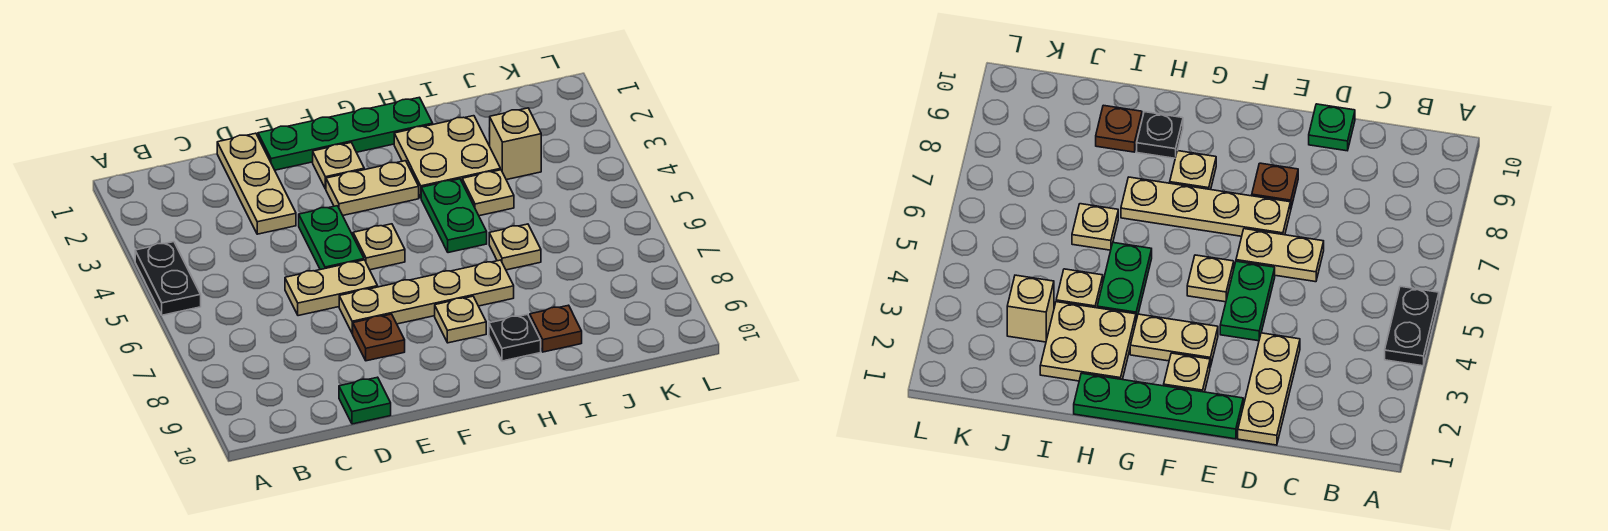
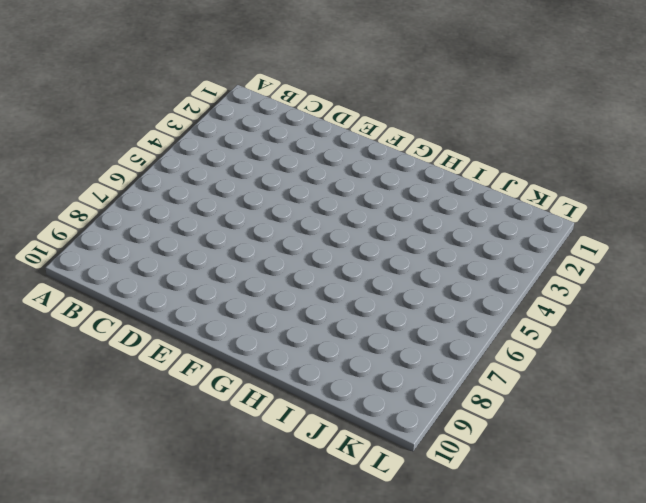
none -> black plate A4:A5 level 1
none -> tan plate D1:D3 level 1
none -> tan plate D6:E6 level 1

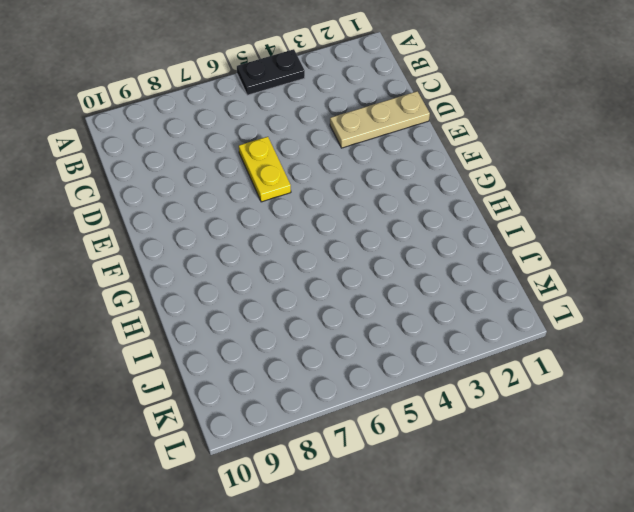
yellow plate D6:E6 level 1 -> tan plate D6:E6 level 1
none -> green plate D10 level 1
none -> green plate E1:H1 level 1
none -> green plate E4:E5 level 1

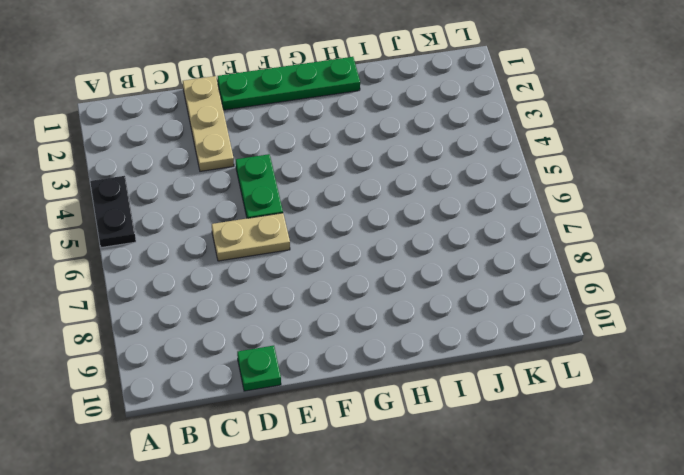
none -> tan plate E7:H7 level 1
none -> brown plate E8 level 1
none -> tan plate F2 level 1

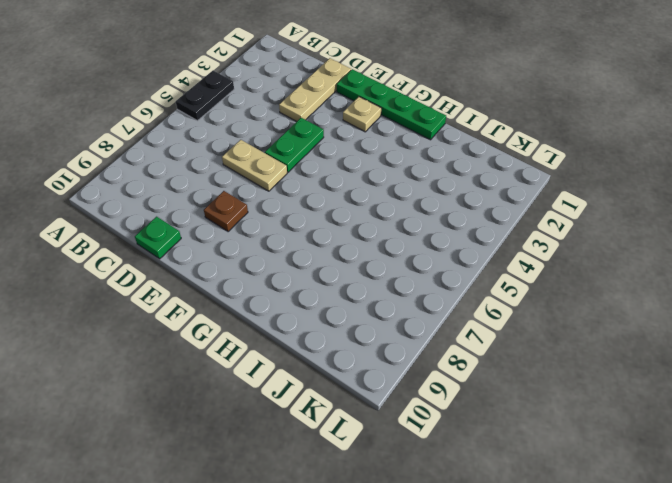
none -> tan plate E7:H7 level 1
none -> tan plate F3:G3 level 1
none -> tan plate F5 level 1

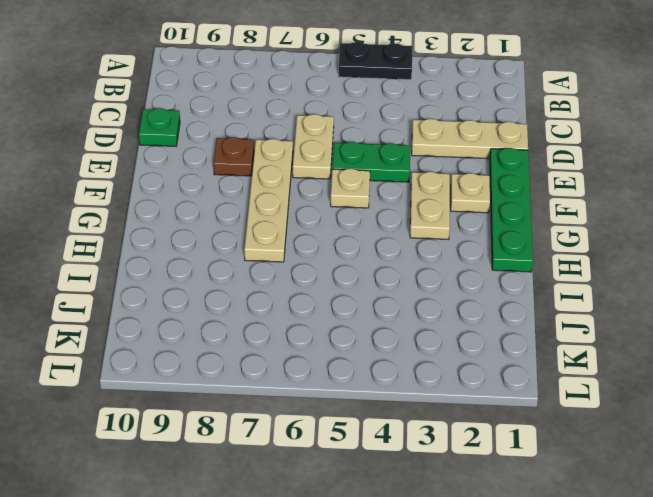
none -> tan plate G8 level 1
none -> tan plate H2:I3 level 1
none -> green plate H4:H5 level 1

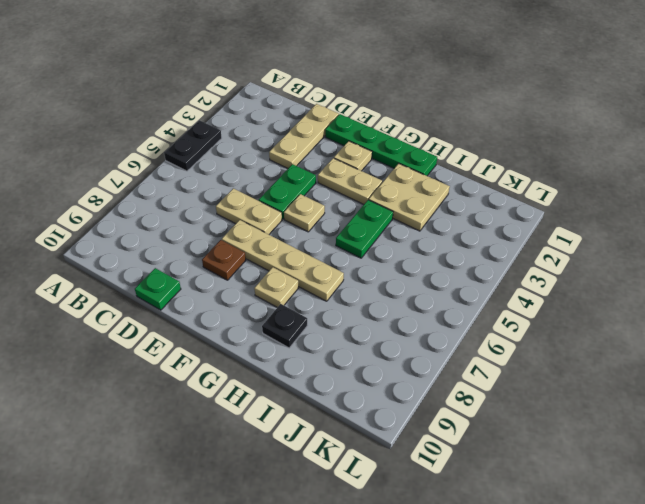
none -> tan plate I4 level 1
none -> tan plate I6 level 1
none -> brown plate I9 level 1

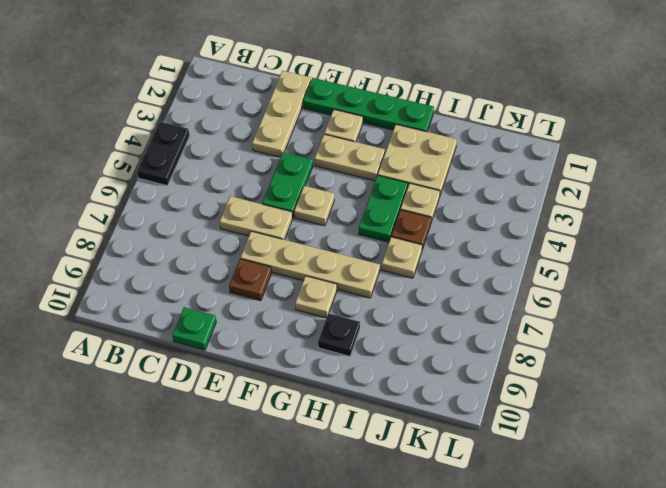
brown plate I5 level 1 -> brown plate I9 level 1
none -> tan brick J3 level 1

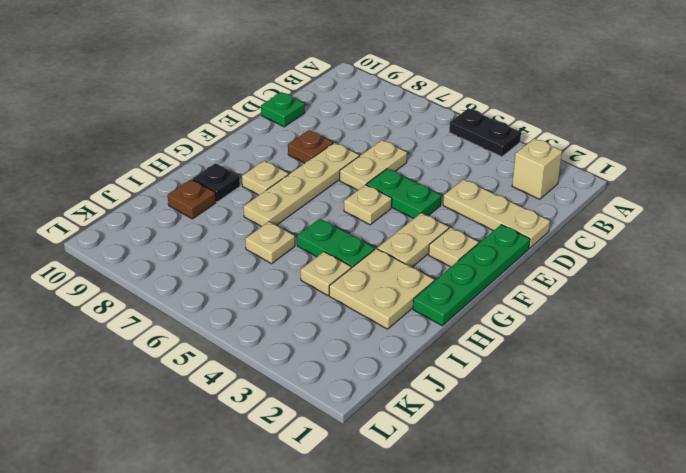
tan brick B2 level 1 -> tan brick J3 level 1

